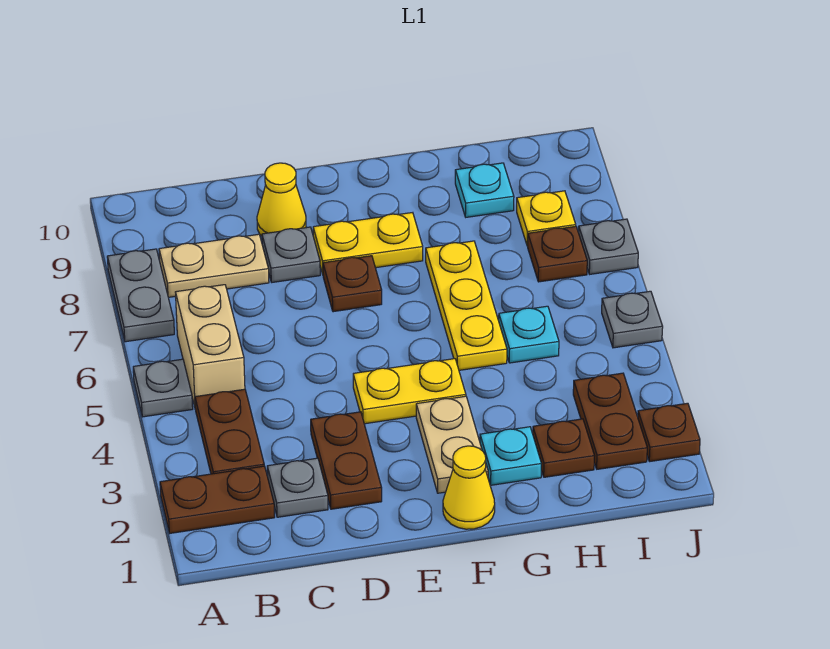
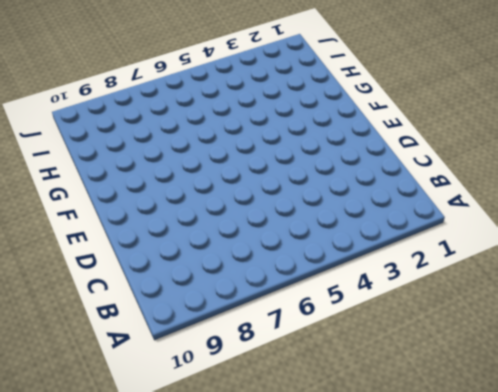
none -> brown plate A2:B2 level 1
none -> grey plate A5 level 1
none -> grey plate A7:A8 level 1

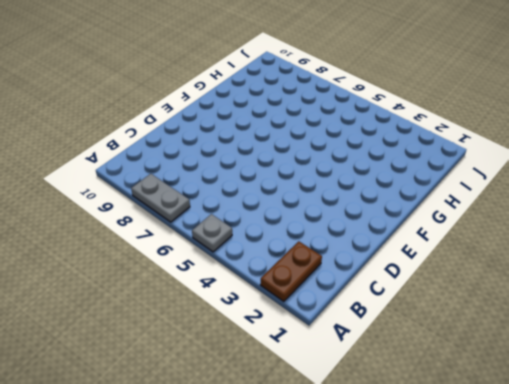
none -> brown plate B3:B4 level 1
none -> tan brick B5:B6 level 1
none -> tan plate B8:C8 level 1

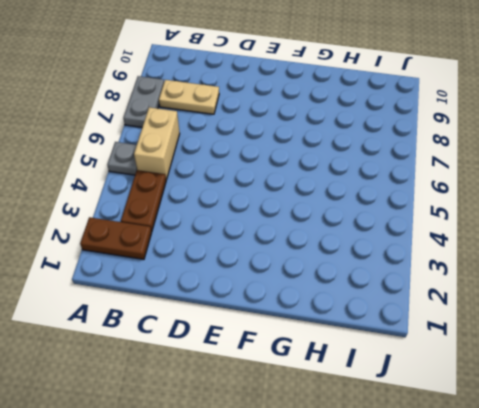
none -> grey plate C2 level 1
none -> brown plate D2:D3 level 1
none -> grey plate D8 level 1

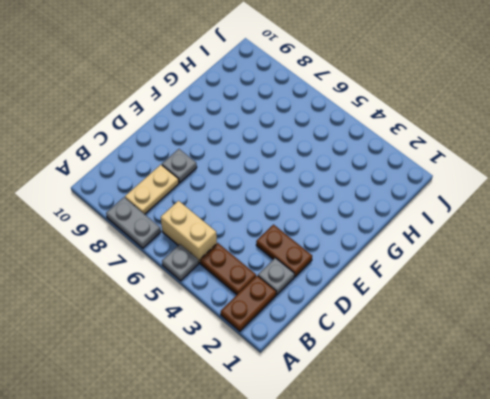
none -> yellow cone D9 level 1
none -> yellow plate E4:F4 level 1
none -> brown plate E7 level 1

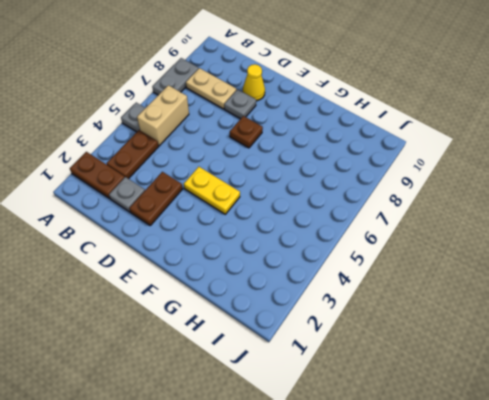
none -> yellow plate E8:F8 level 1
none -> yellow cone F1 level 1
none -> tan plate F2:F3 level 1

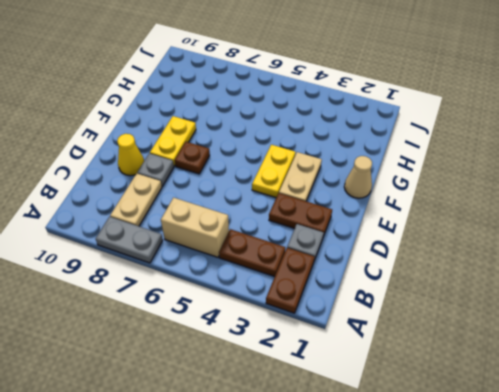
tan plate E3:F3 level 1 -> tan plate F2:F3 level 1
tan cone F1 level 1 -> yellow cone F1 level 1
none -> grey plate A5 level 1
none -> cyan plate G2 level 1
none -> yellow plate G5:G7 level 1

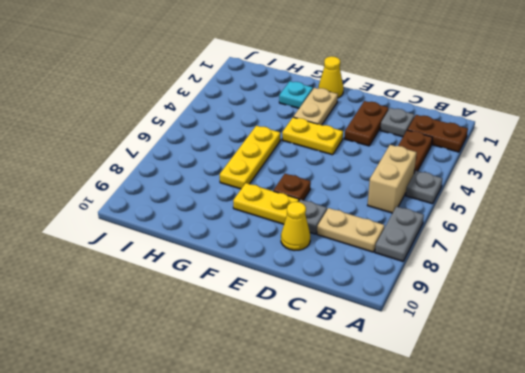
none -> brown plate H2 level 1
none -> cyan plate H5 level 1
none -> cyan plate H9 level 1

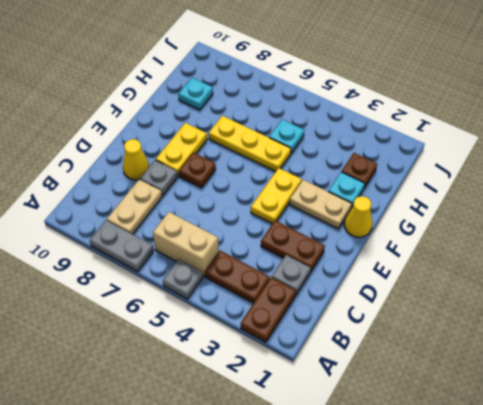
none -> brown plate I2:I3 level 1
none -> brown plate I7 level 1
none -> yellow plate I8 level 1

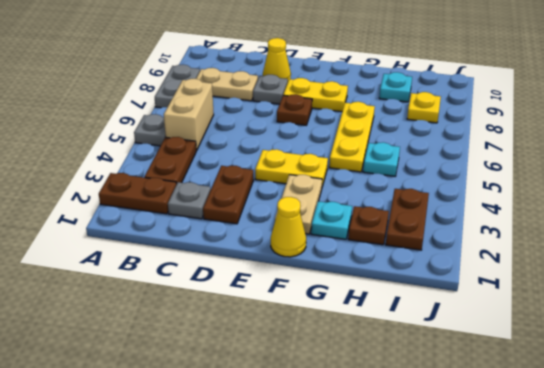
none -> brown plate I7 level 1
none -> brown plate J2 level 1
none -> grey plate J5 level 1

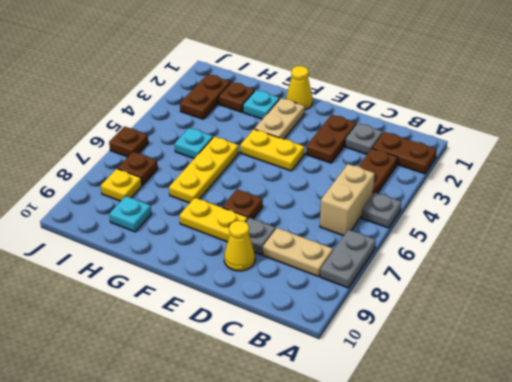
brown plate J6 level 1 -> brown plate J2 level 1
none -> grey plate J5 level 1
none -> grey plate J7 level 1

